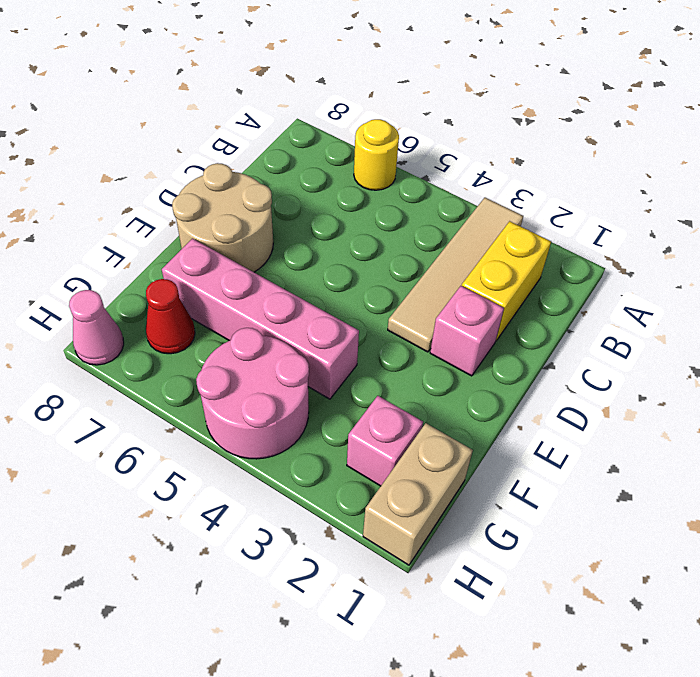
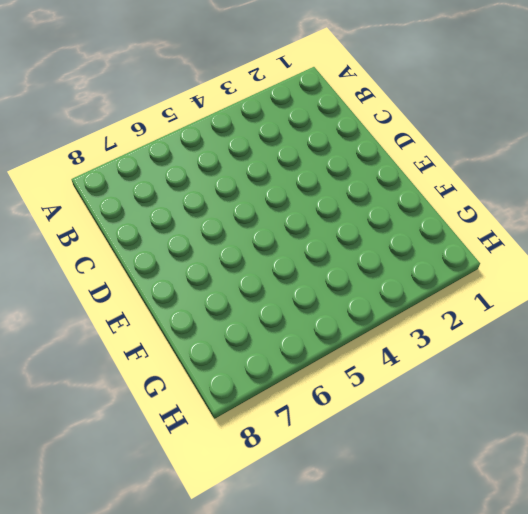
none -> tan tile A3:D3 level 1
none -> yellow round brick A6 level 1

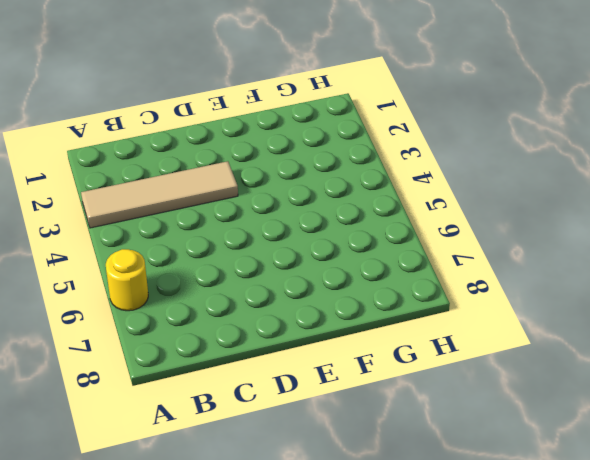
none -> yellow brick B2:C2 level 1
none -> pink brick D2 level 1

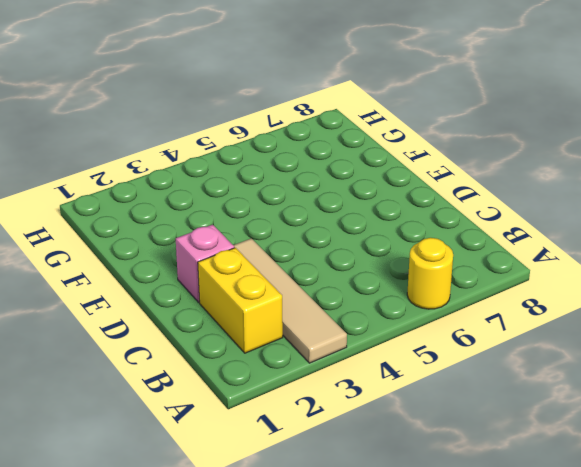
none -> tan round brick D7:E8 level 1
none -> pink brick F4:F7 level 1

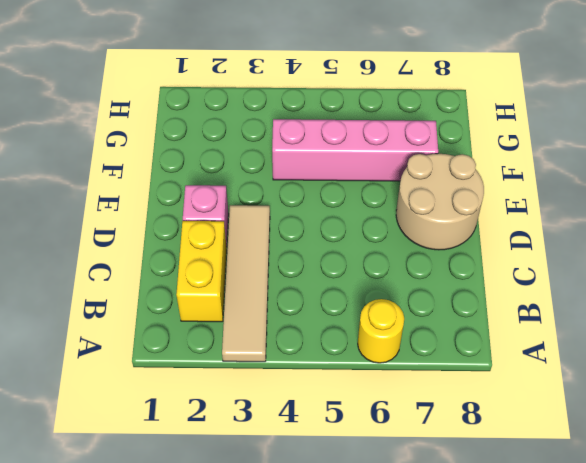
none -> tan brick G1:H1 level 1
none -> pink brick G2 level 1

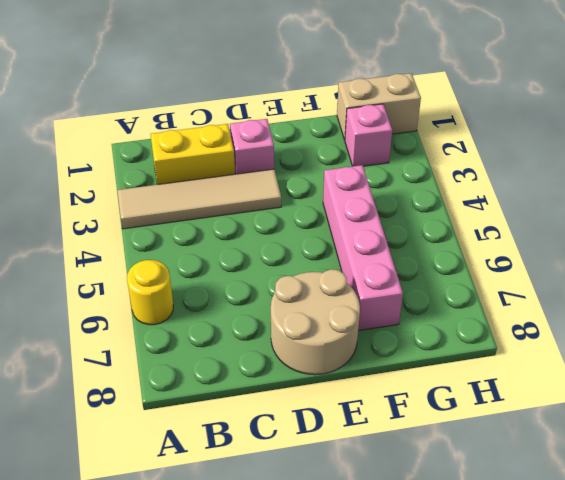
none -> pink round brick G4:H5 level 1
none -> red cone G7 level 1

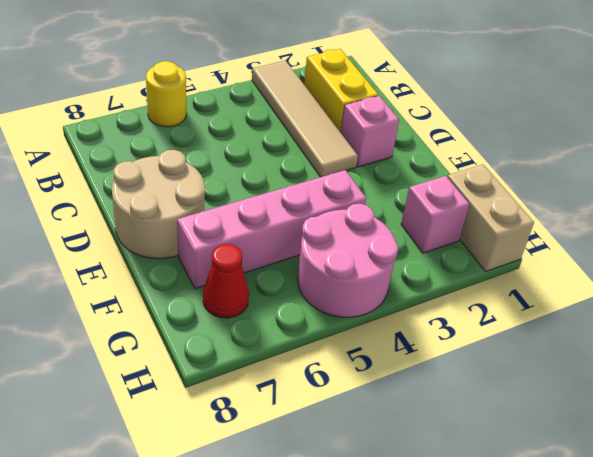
none -> pink cone H8 level 1

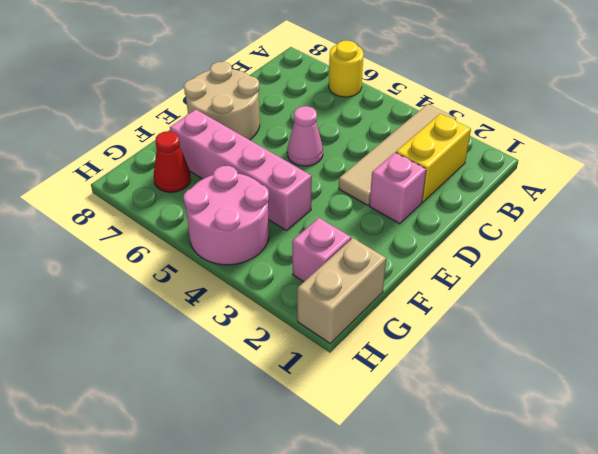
pink cone D5 level 1 -> pink cone H8 level 1

